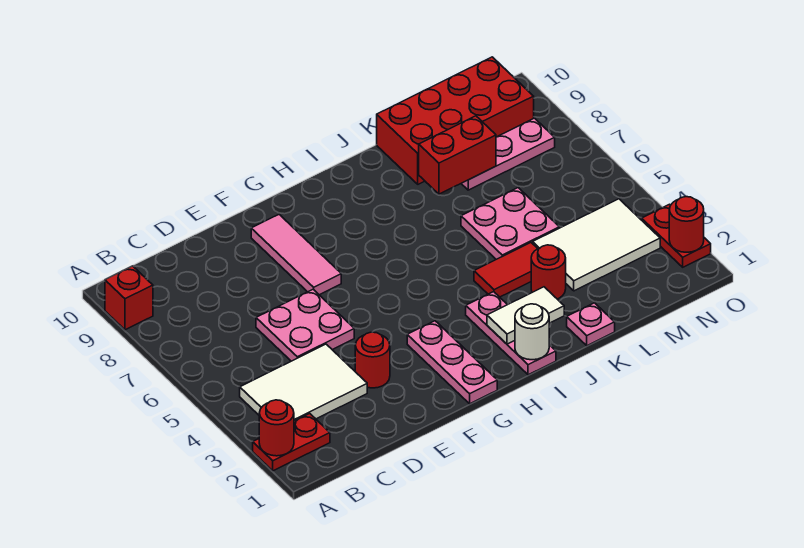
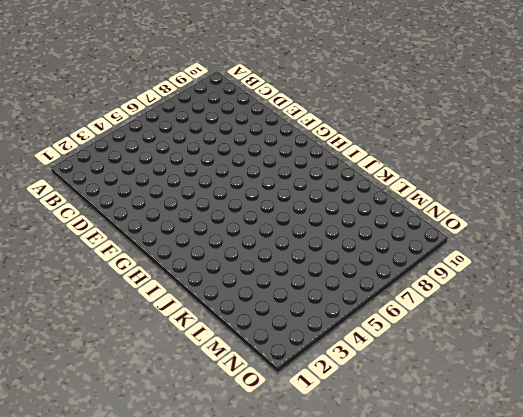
none -> red plate A2:B2 level 1
none -> red brick A9 level 1
none -> white tile B3:D4 level 1

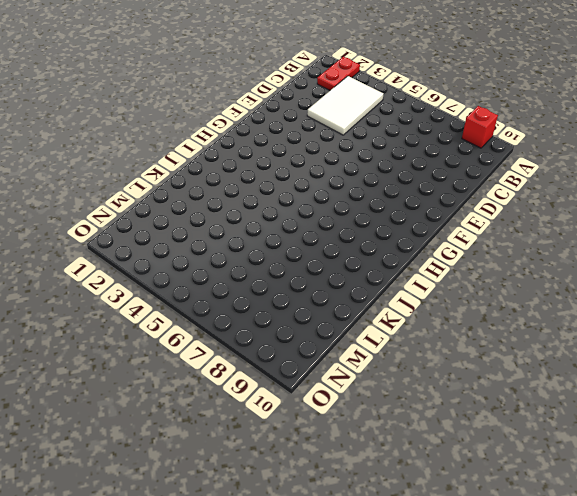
none -> pink plate D5:E6 level 1
none -> red round brick E3 level 1
none -> pink tile F7:F9 level 1

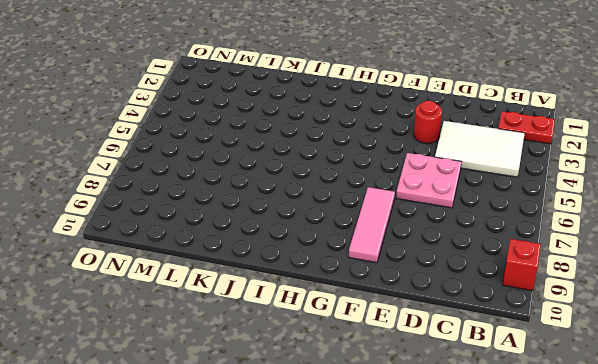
none -> pink plate G1:G3 level 1
none -> pink plate I1:I3 level 1
none -> red tile J4:K4 level 1

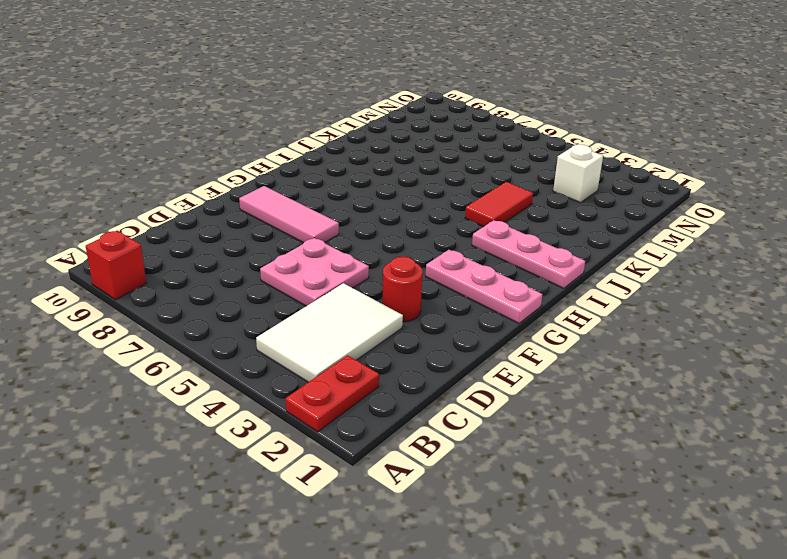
white brick M3 level 1 -> white tile L3:N4 level 1
none -> pink plate K1 level 1
none -> red round brick K3 level 1
none -> pink plate K5:L6 level 1

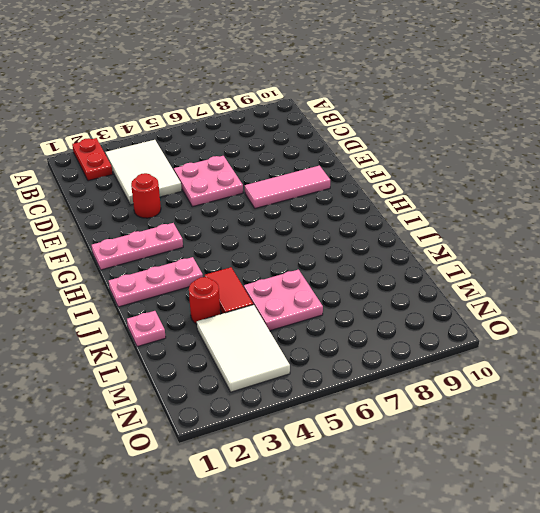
none -> red brick A9 level 1
none -> red brick K9:N10 level 1
none -> pink plate L8:N8 level 1

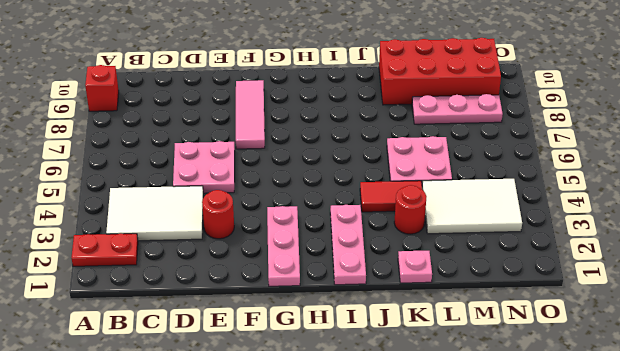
none -> red plate O2:O3 level 1
none -> red round brick A2 level 2
none -> white round brick I1 level 2

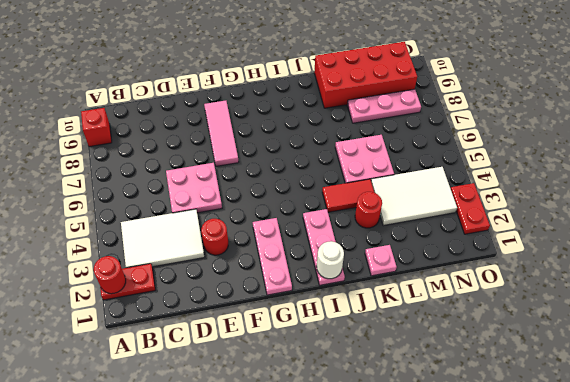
none -> white tile I2:J2 level 2
none -> red brick K8:L8 level 2
none -> red round brick O2 level 2

